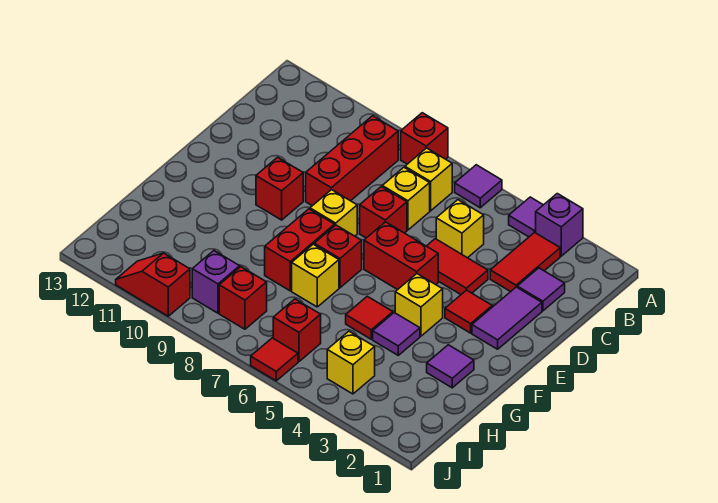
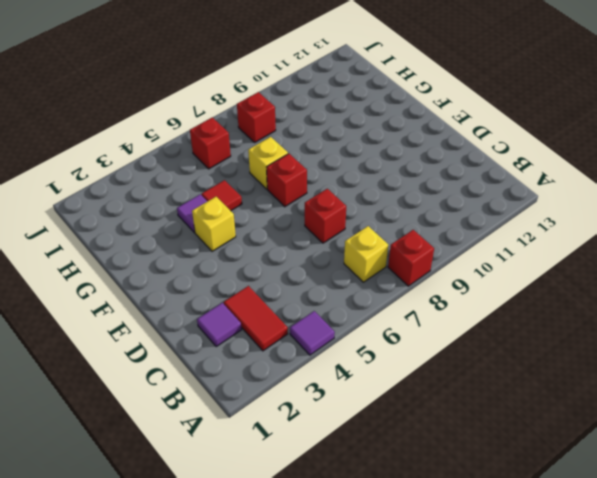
none -> purple brick A3 level 1
none -> purple tile A6 level 1
none -> red brick B9:D9 level 1
none -> yellow brick C5 level 1

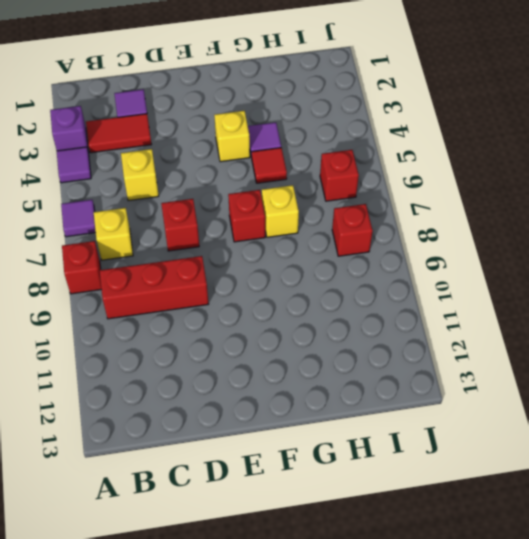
none -> yellow brick C7 level 1
none -> purple tile D2:E2 level 1
none -> red tile D4:D5 level 1
none -> red tile E3 level 1

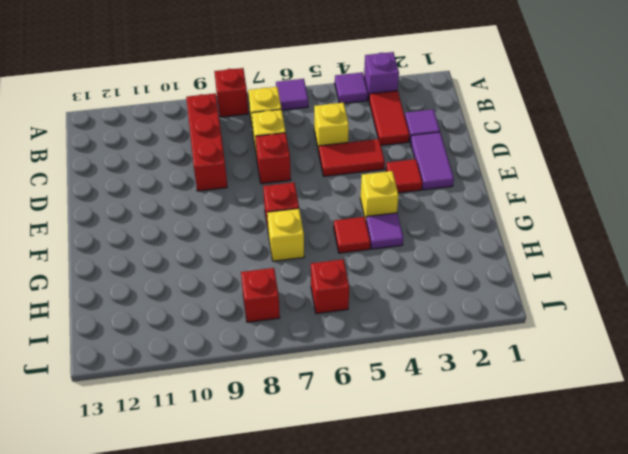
none -> red brick E5:E6 level 1
none -> yellow brick E8 level 1
none -> red brick E10 level 1
none -> red brick F8:G8 level 1

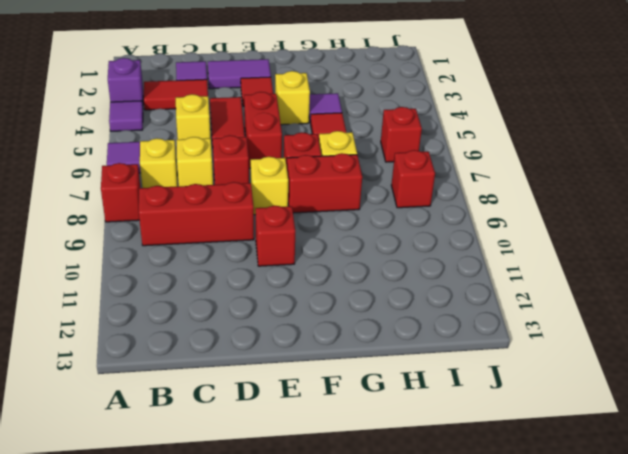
none -> purple tile G2 level 1
none -> yellow brick I4 level 1
none -> purple brick I9 level 1
none -> red tile J6 level 1

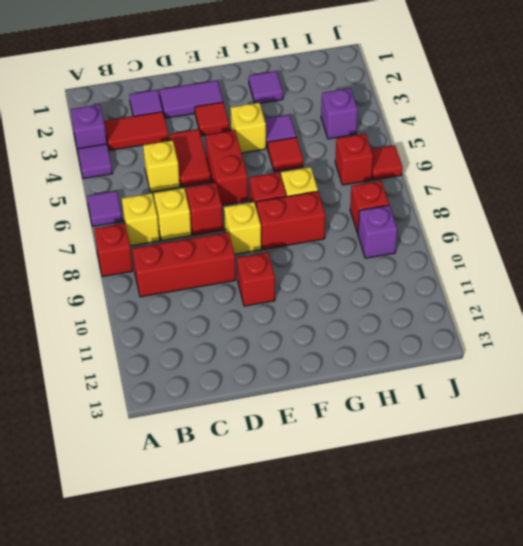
purple brick I4 level 1 -> yellow brick I4 level 1
none -> red slope J10:J11 level 1 top 10

